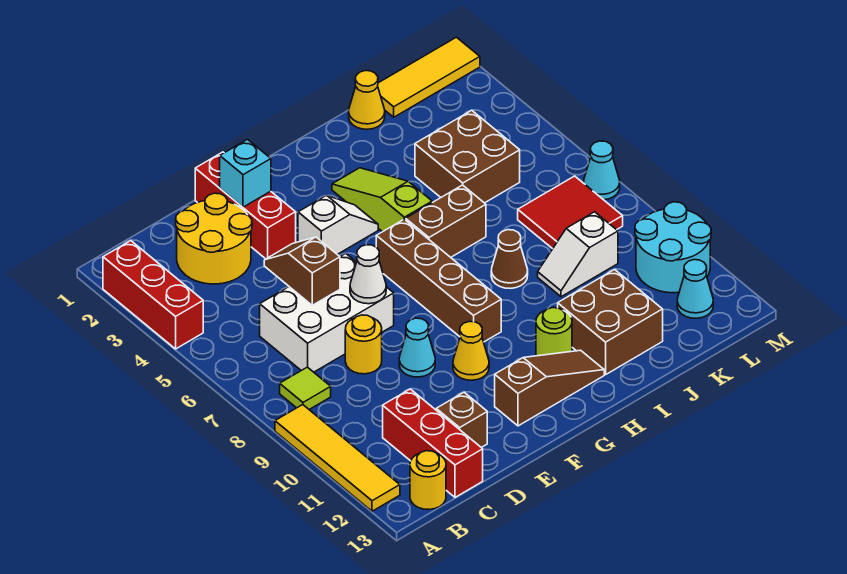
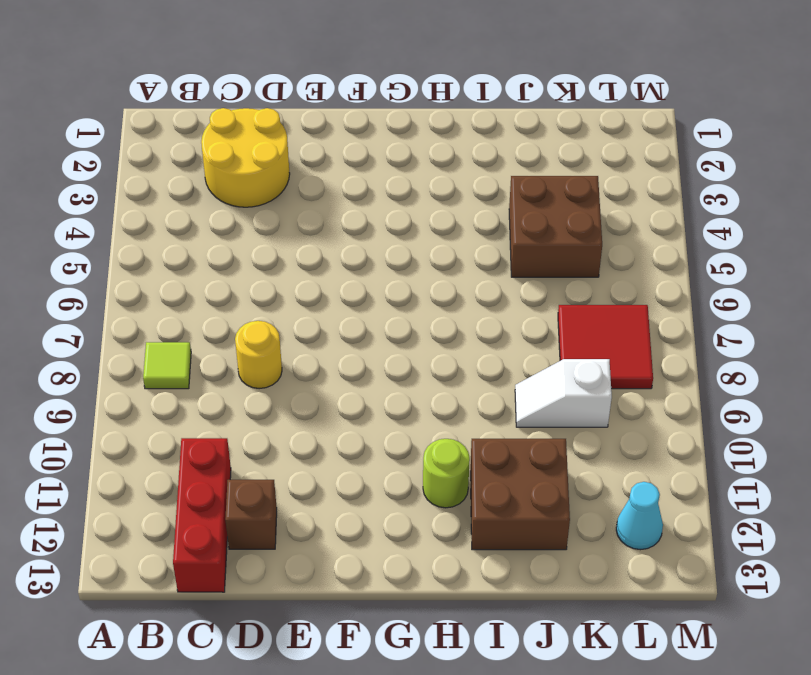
none -> red brick A2:A4 level 1
none -> yellow tile A9:A12 level 1
none -> yellow round brick B13 level 1
none -> white brick C6:E7 level 1

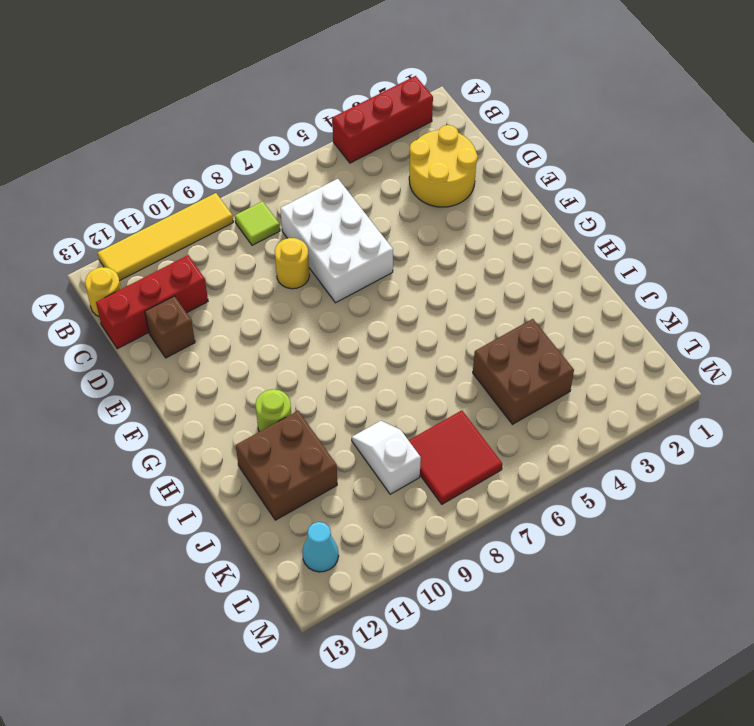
none -> red brick E1:E3 level 1
none -> cyan cone E9 level 1
none -> white slope F4:G4 level 1 top F
none -> yellow cone F10 level 1

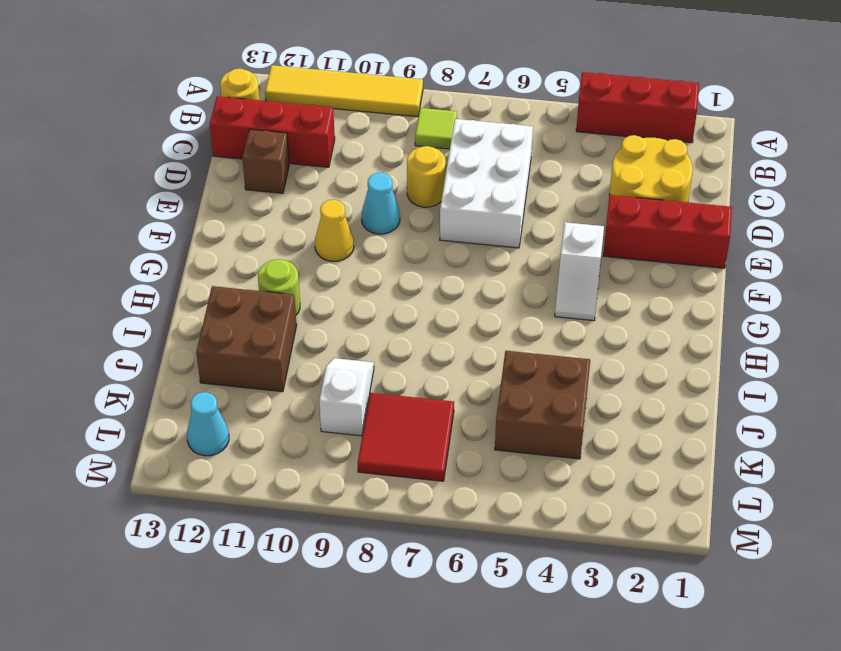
none -> brown slope F12:H12 level 1 top F
none -> brown brick G6:G9 level 1
none -> lime slope H3:H5 level 1 top 5
none -> brown brick H6:I6 level 1

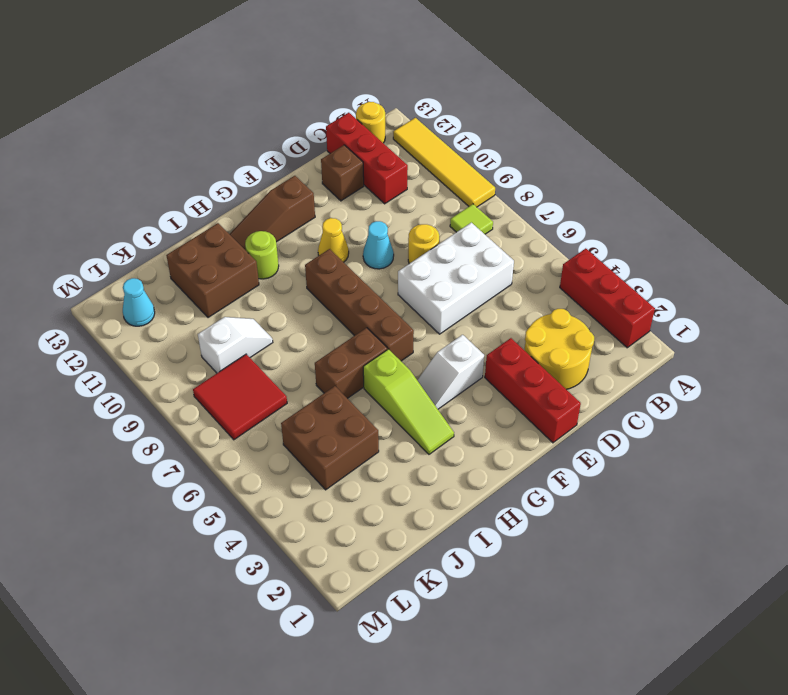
none -> brown cone I8 level 1
none -> yellow cone J1 level 1
none -> yellow tile K1:M1 level 1
none -> cyan round brick L10:M11 level 1

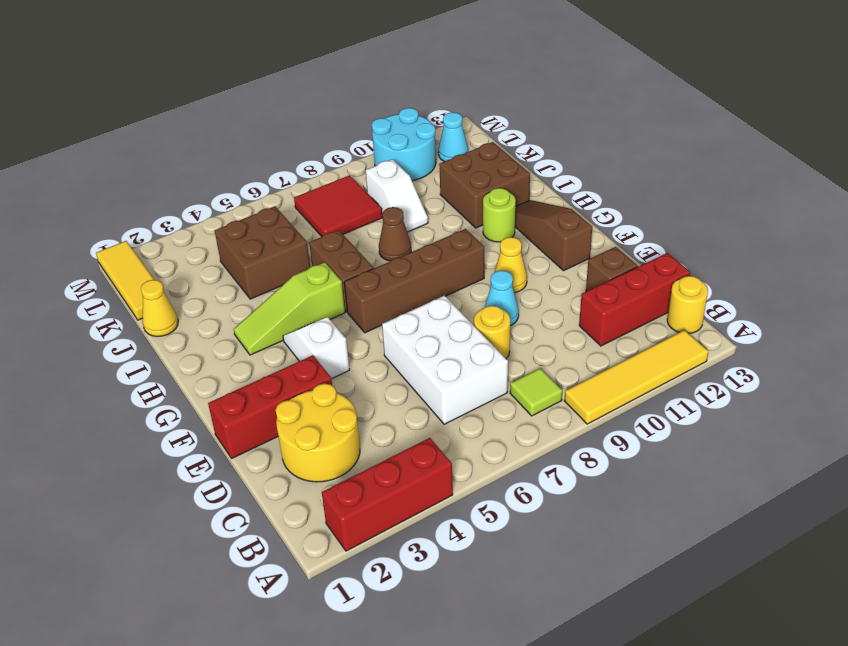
none -> cyan cone M7 level 1
none -> brown slope D5:D6 level 2 top 6
none -> cyan brick E2 level 2
none -> white cone E7 level 2

